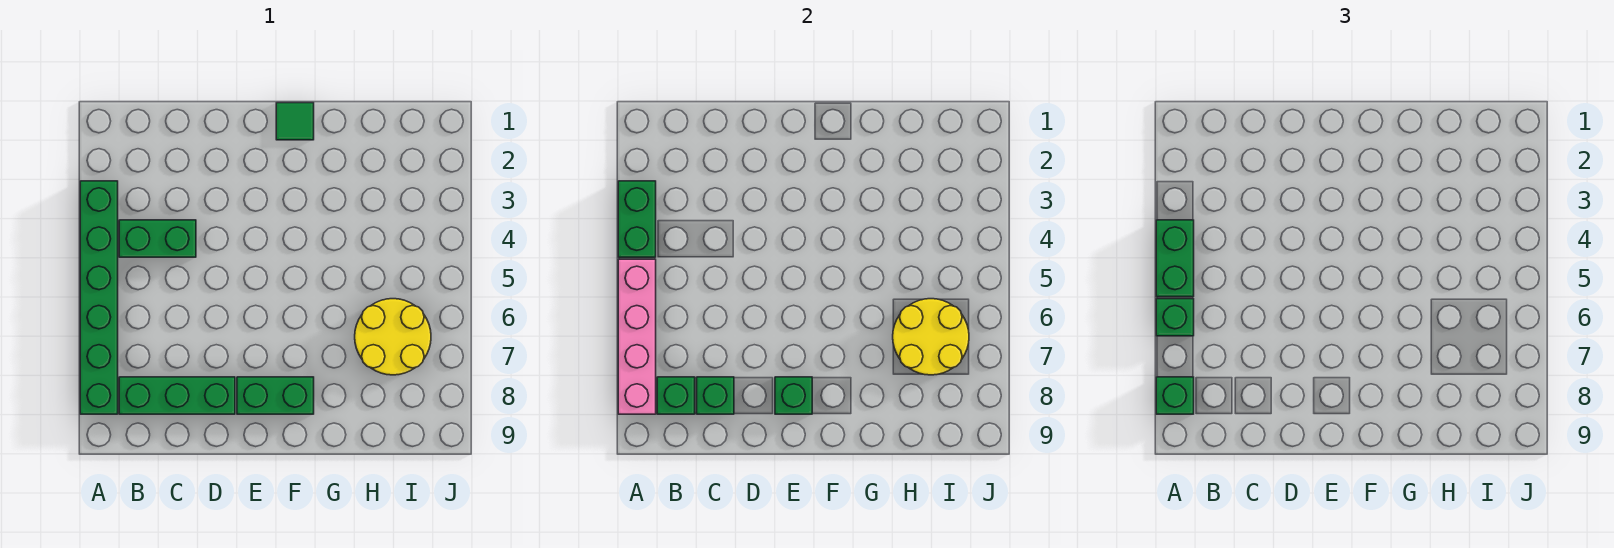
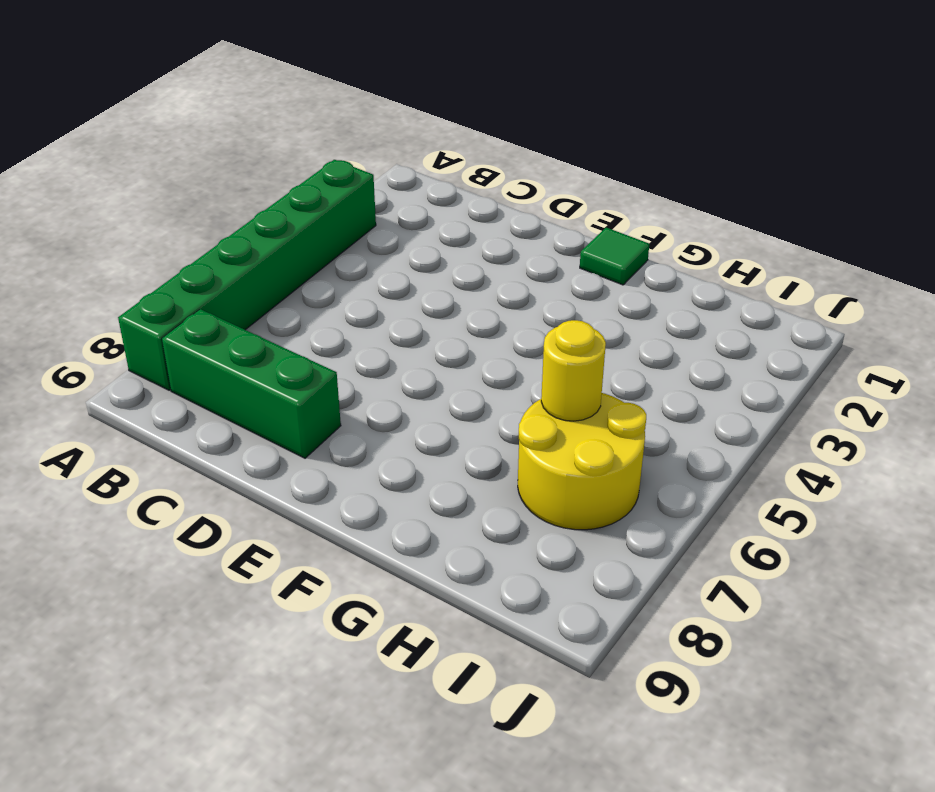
yellow round brick H6 level 2 -> yellow round brick H6:I7 level 2
none -> green brick B4:C4 level 1
none -> green brick E8:F8 level 1
none -> green brick A3:A4 level 2

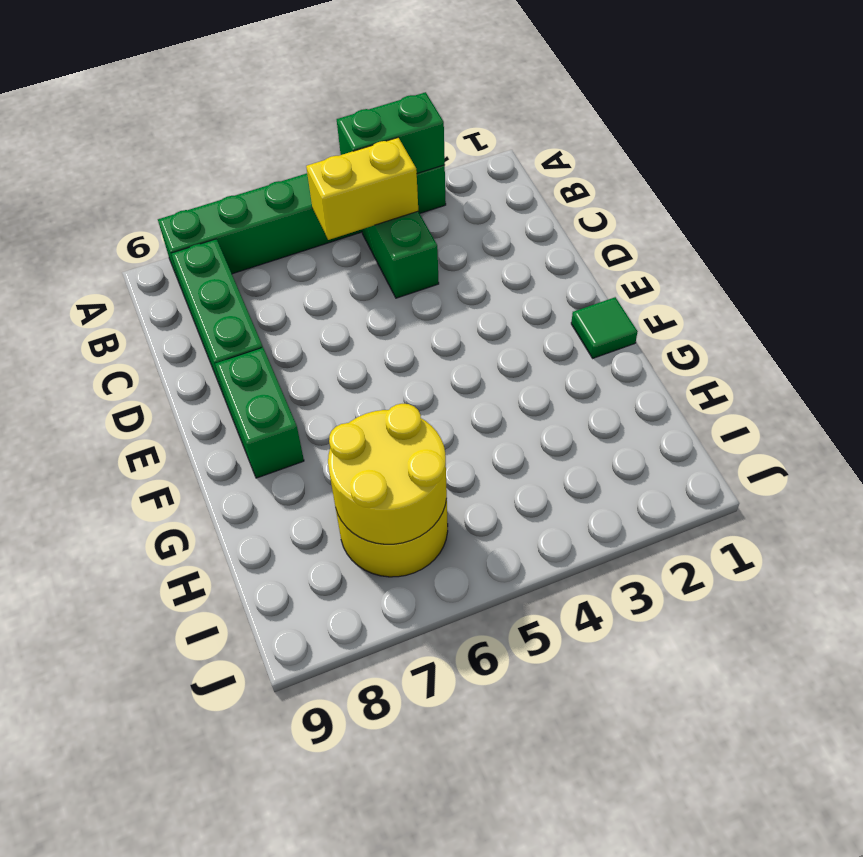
yellow brick B4:B5 level 2 -> none
none -> pink brick A5:A8 level 2
none -> green brick B8 level 2
none -> green brick C8 level 2

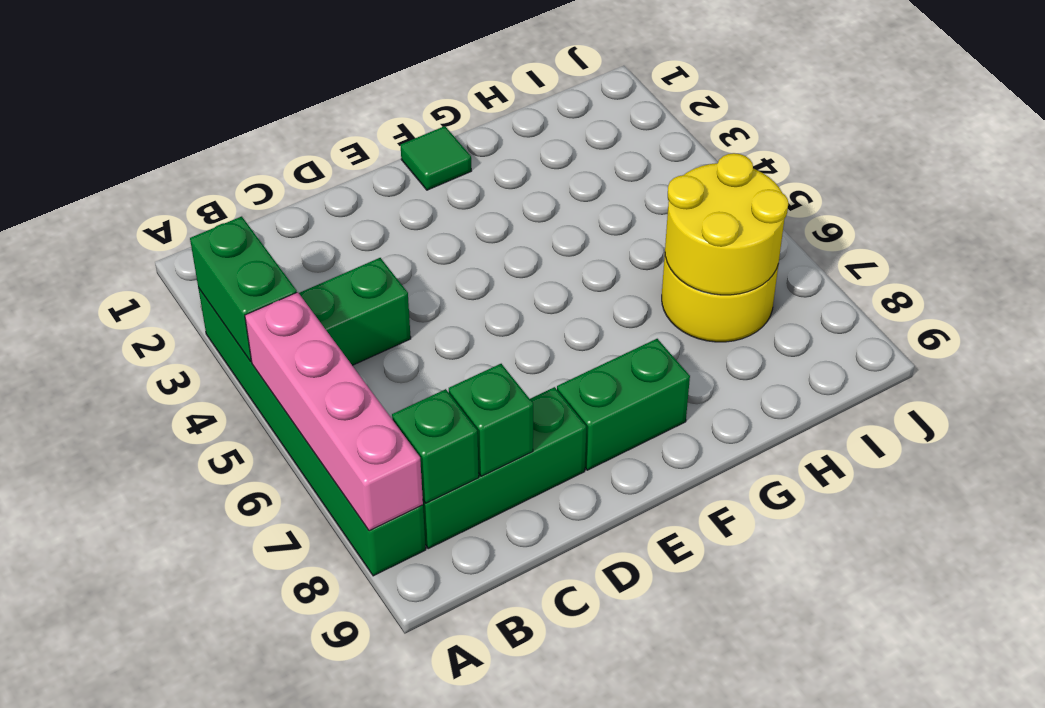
none -> green brick E8 level 2
none -> green brick A4:A5 level 3
none -> green brick A6 level 3

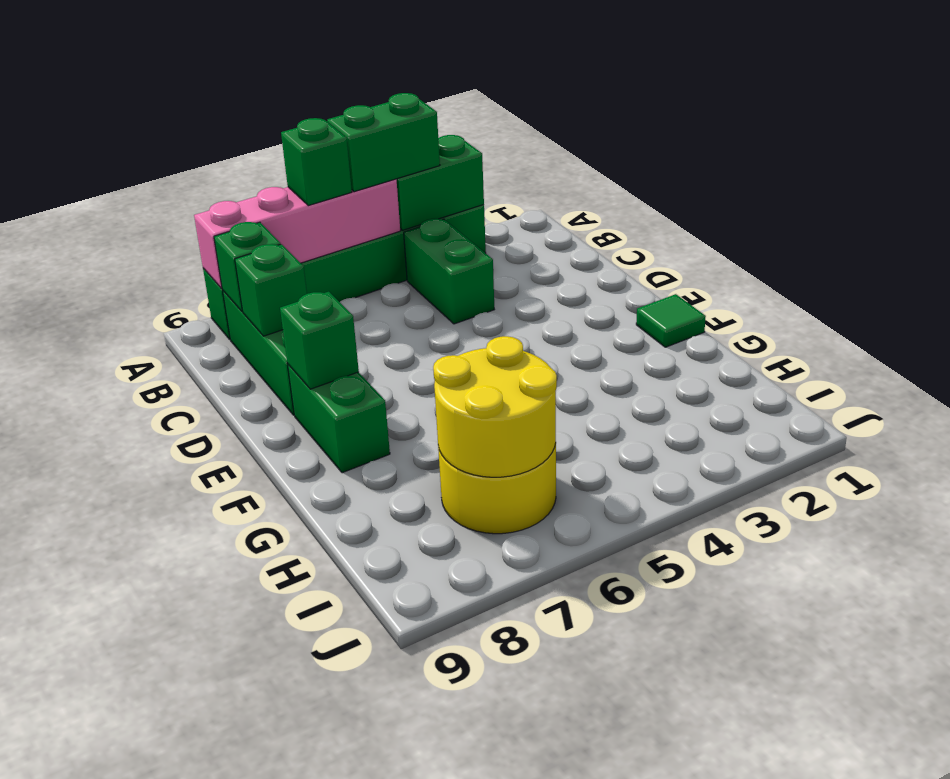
none -> green brick A8 level 3

